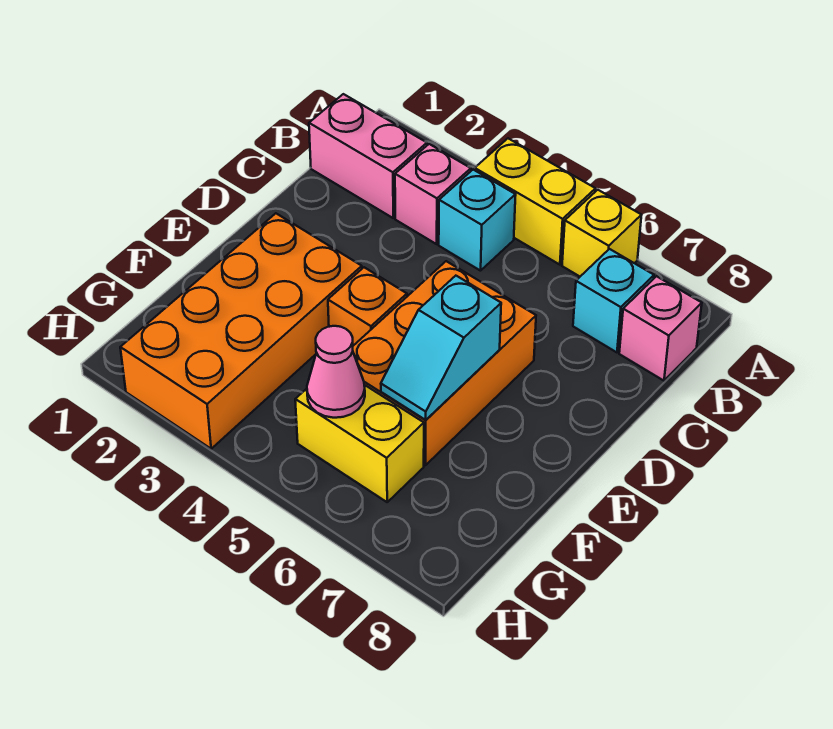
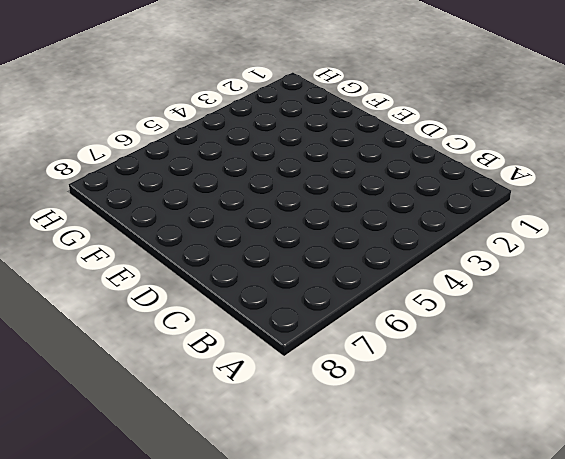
none -> yellow brick A4:A5 level 1
none -> yellow brick A6 level 1
none -> pink brick B1:B2 level 1

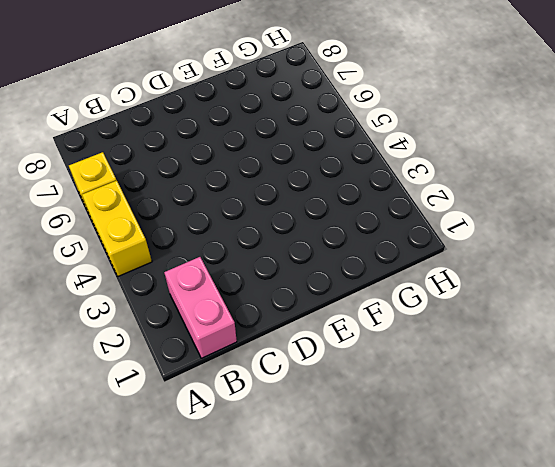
none -> pink brick B3 level 1
none -> cyan brick B4 level 1
none -> cyan brick B7 level 1

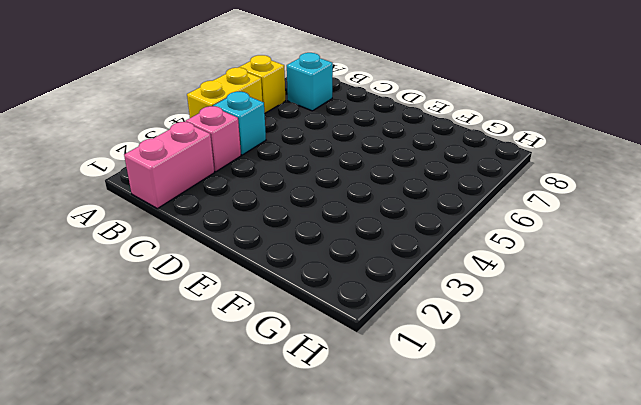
none -> pink brick B8 level 1
none -> orange brick D5:F6 level 1
none -> orange brick E2:H3 level 1

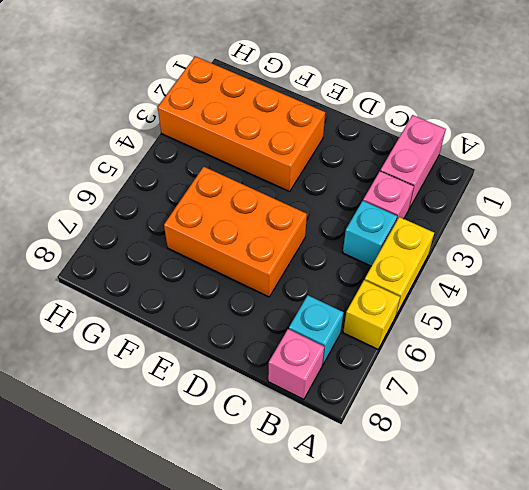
none -> orange brick E4 level 1
none -> yellow brick G5:G6 level 1
none -> cyan slope E6:F6 level 2 top E

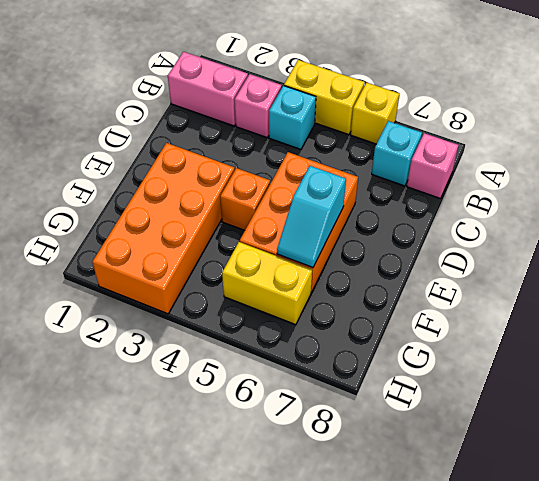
none -> pink cone G5 level 2

